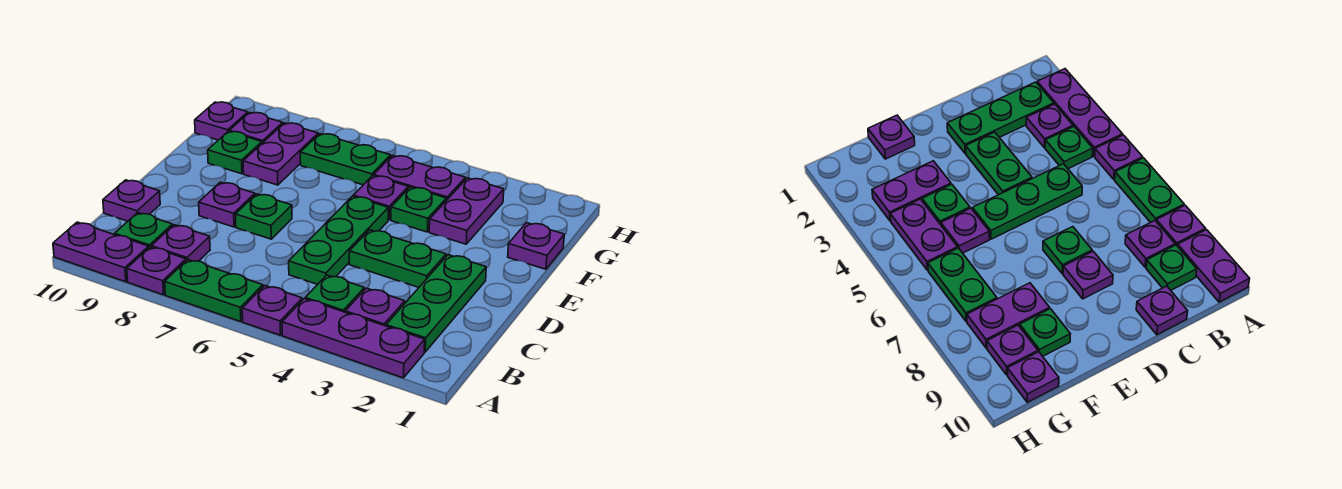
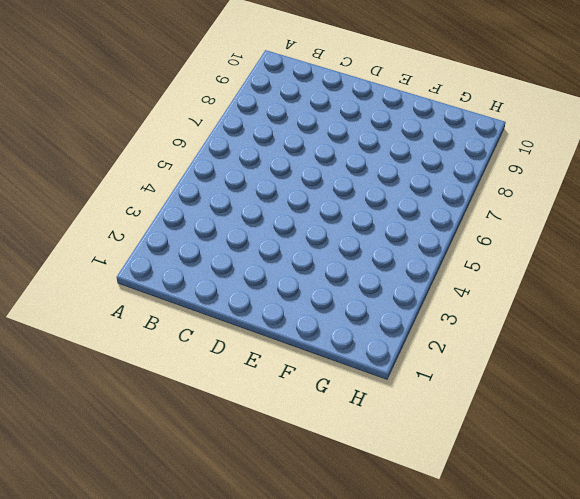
none -> purple plate A2:A4 level 1
none -> purple plate A5 level 1
none -> green plate A6:A7 level 1

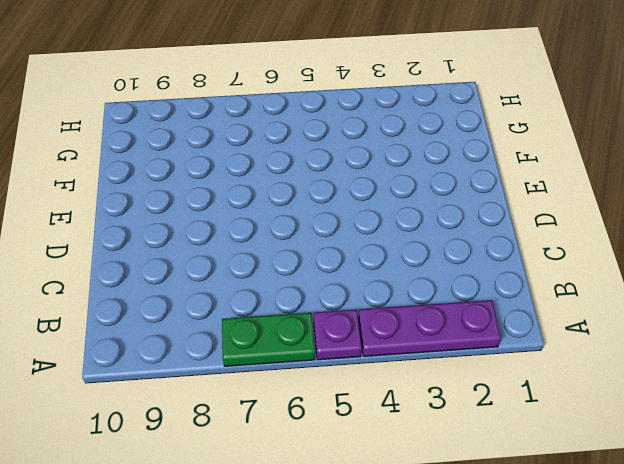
none -> purple plate A8 level 1
none -> purple plate A9:A10 level 1
none -> green plate B2:D2 level 1

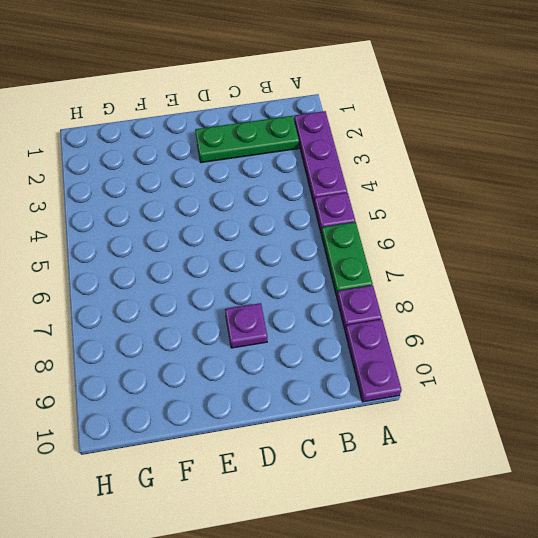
none -> purple plate B3 level 1
none -> green plate B4 level 1
none -> purple plate B8 level 1

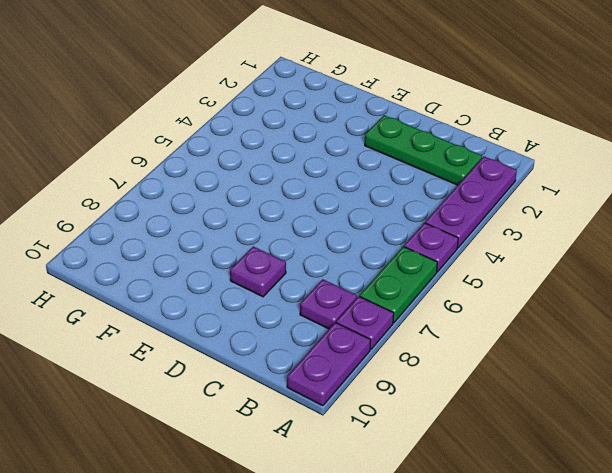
none -> purple plate B3 level 1
none -> green plate B4 level 1
none -> green plate B9 level 1

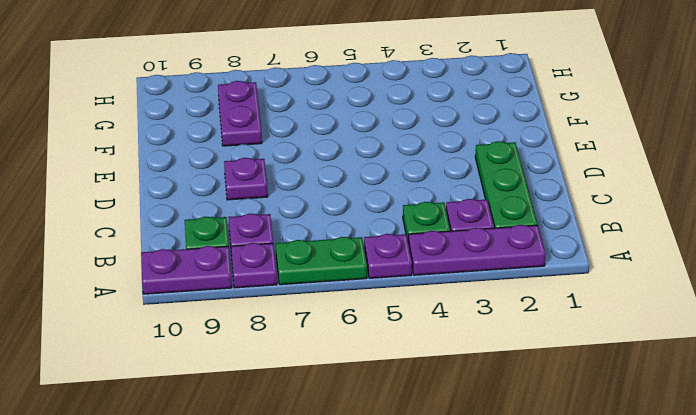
none -> green plate C5:E5 level 1
none -> purple plate C10 level 1
none -> green plate D3:D4 level 1

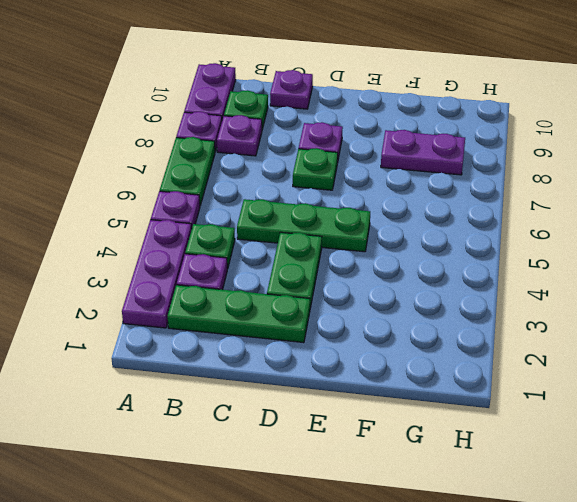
none -> purple plate F1 level 1
none -> purple plate F3:G3 level 1
none -> green plate F4 level 1

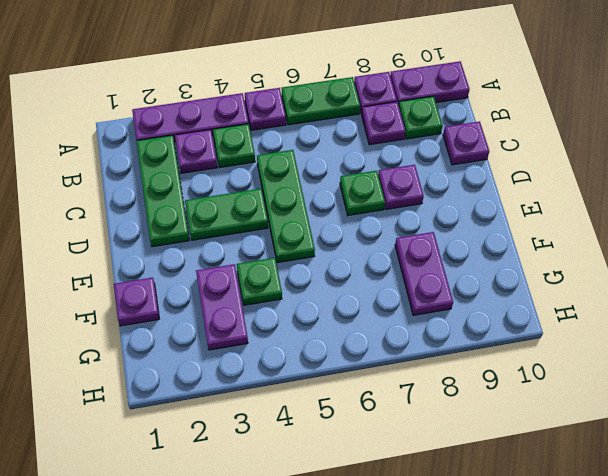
none -> purple plate F5 level 1
none -> green plate F9 level 1
none -> purple plate G4:G5 level 1

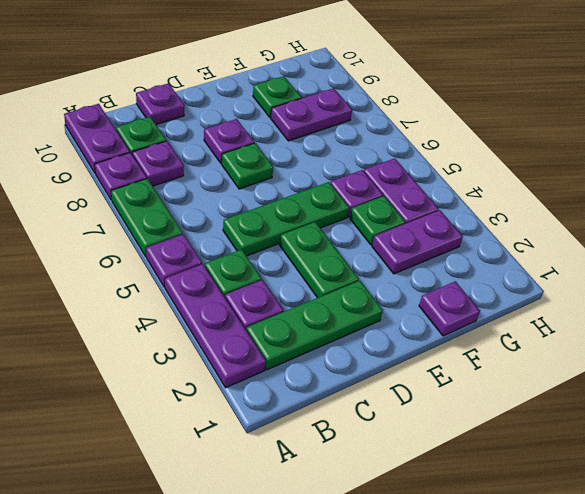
none -> green plate G6:G7 level 1
none -> purple plate G9 level 1
none -> purple plate G10 level 1

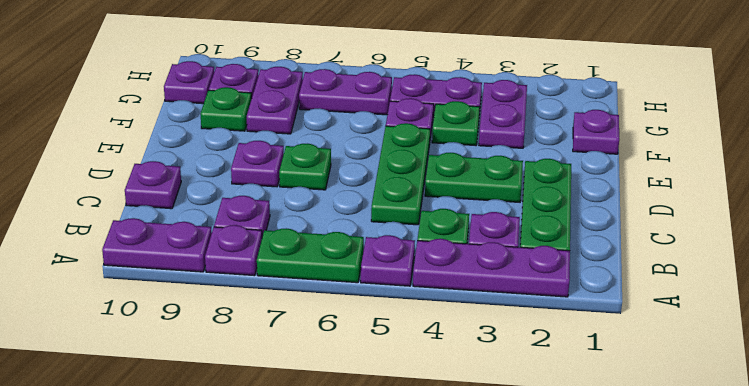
purple plate G6:G7 level 1 -> green plate G6:G7 level 1
none -> green plate B9 level 1

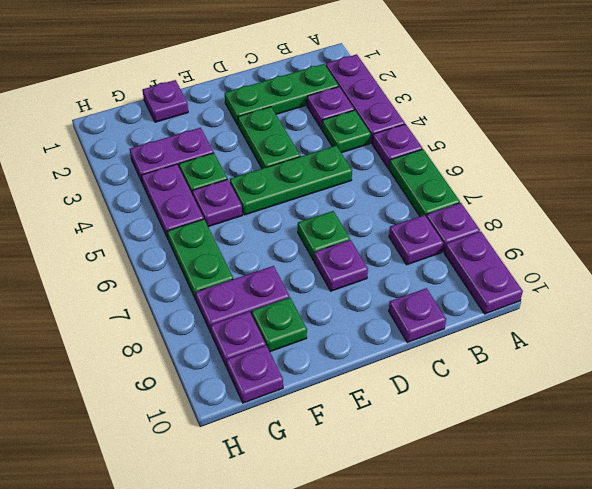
none -> green plate B9 level 1

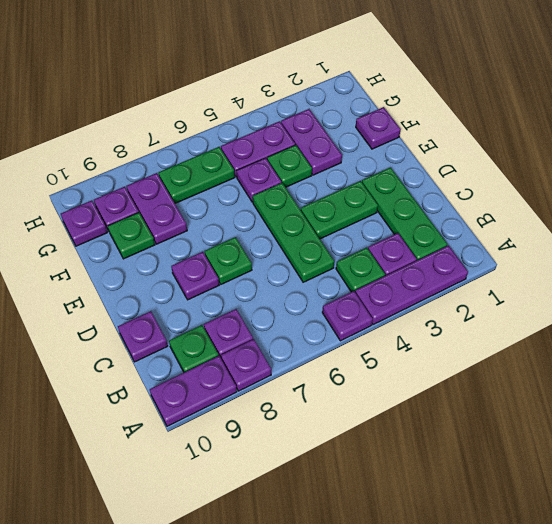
none -> green plate A6:A7 level 1

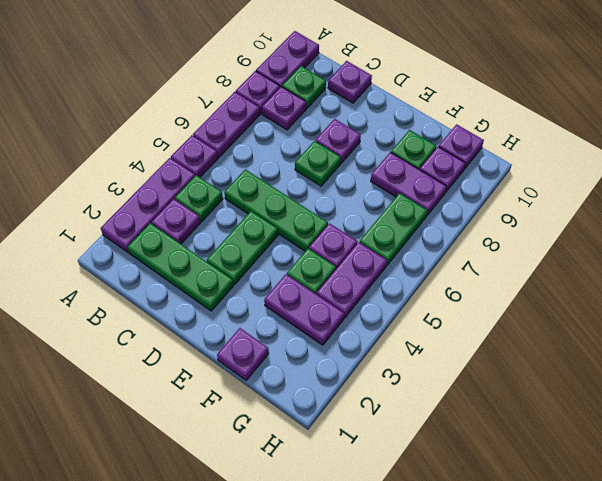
purple plate A6:A7 level 1 -> green plate A6:A7 level 1

